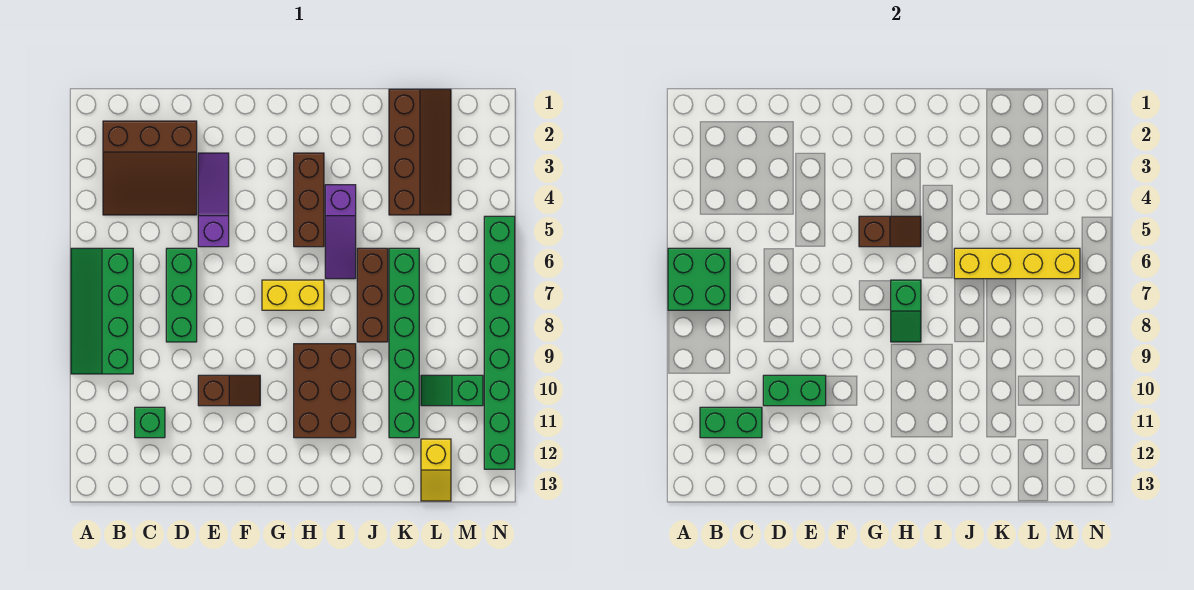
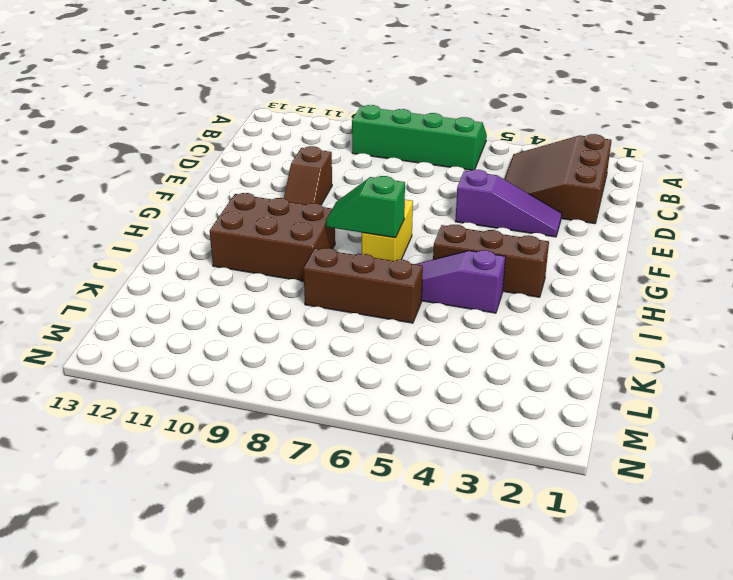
none -> green brick C11 level 1
none -> green brick D6:D8 level 1
none -> brown slope K1:L4 level 1 top K

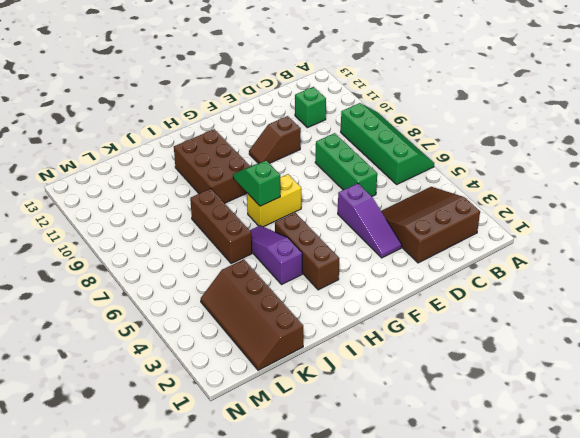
none -> green brick K6:K11 level 1
none -> green slope L10:M10 level 1 top M
none -> yellow slope L12:L13 level 1 top 12

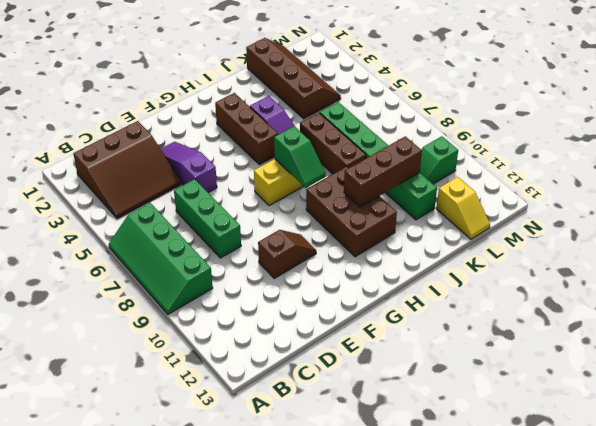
brown brick I10:K10 level 2 -> none
none -> green brick C11 level 1
none -> green brick N5:N12 level 1
none -> green brick A6:B7 level 2

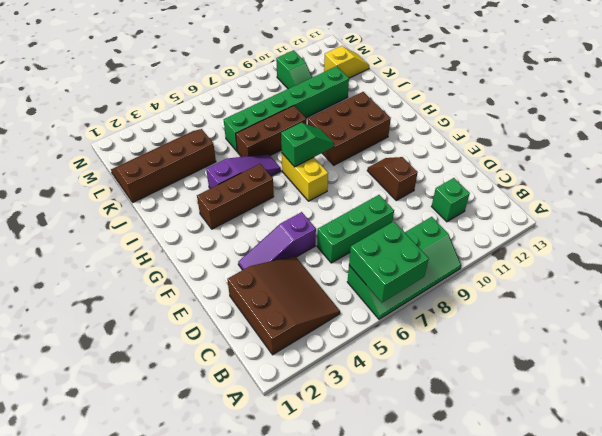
none -> green brick N5:N12 level 1
none -> green brick B11:C11 level 2
none -> green brick D10:E10 level 2

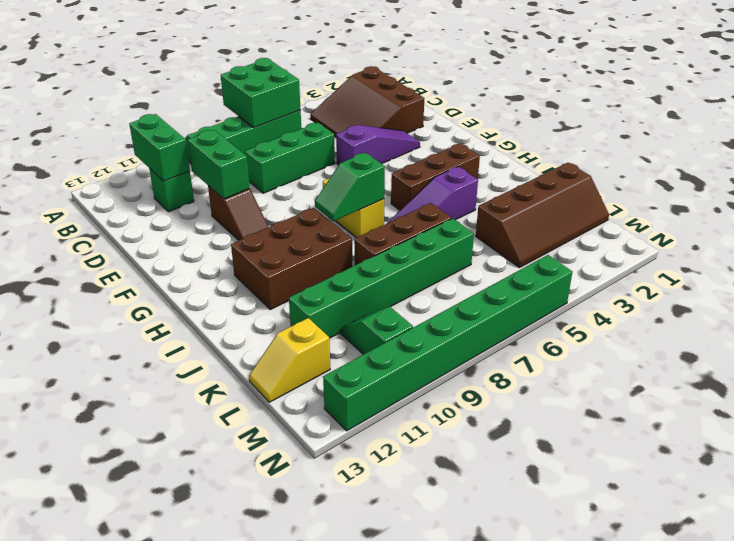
none -> brown slope G5:H5 level 2 top G
none -> yellow brick J6:M6 level 2

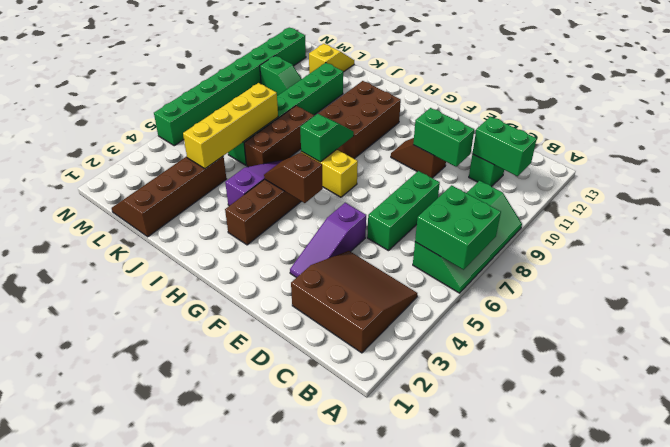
yellow brick K4:K7 level 2 -> yellow brick J6:M6 level 2

